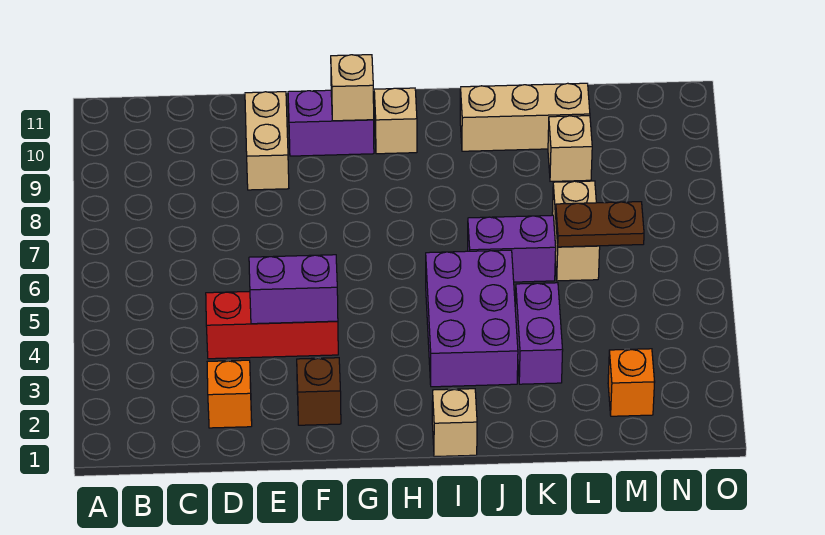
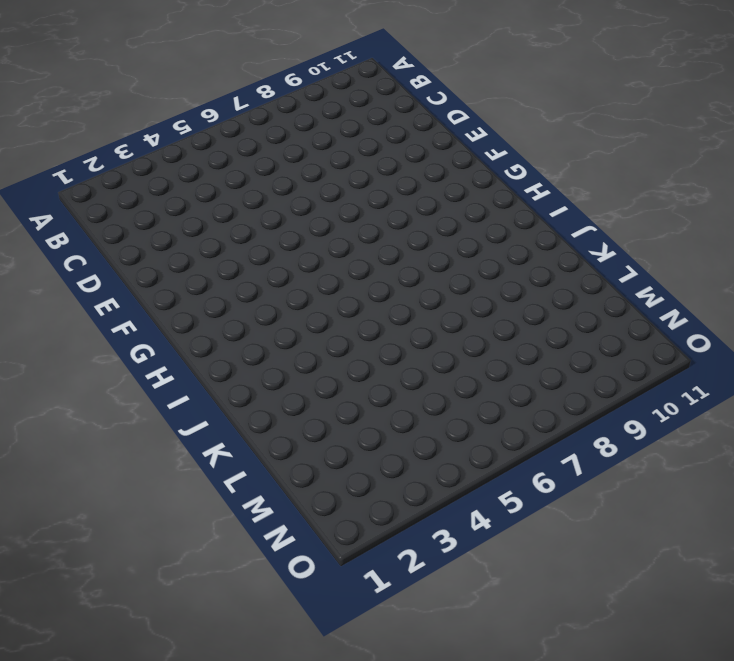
none -> orange brick D2 level 1
none -> red brick D4:F4 level 1
none -> tan brick E9:E10 level 1

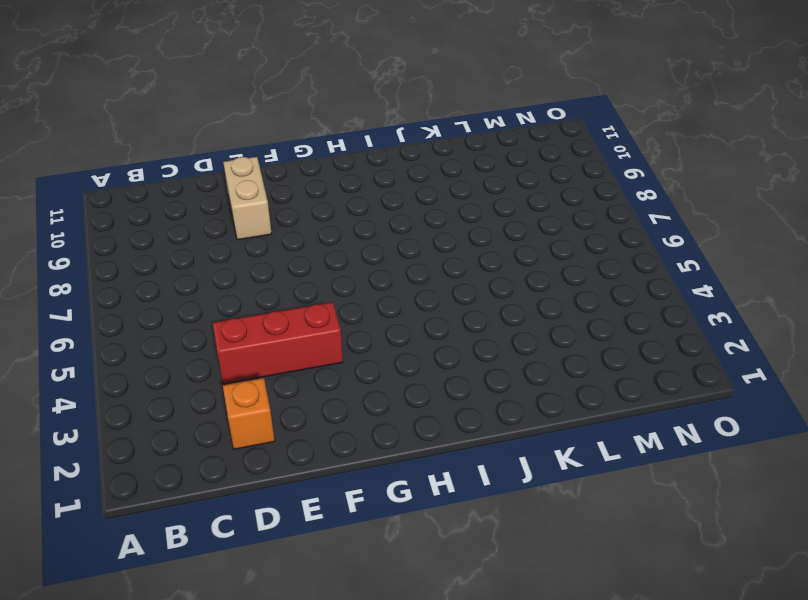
none -> brown brick F2 level 1
none -> purple brick F10:G10 level 1
none -> tan brick H10 level 1

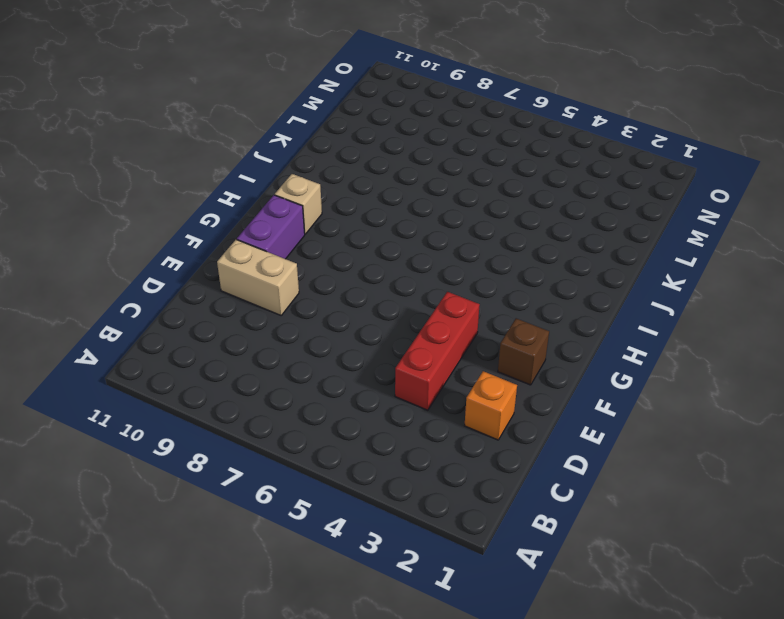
none -> tan brick I1 level 1
none -> purple brick I3:J5 level 1
none -> purple brick J6:K6 level 1

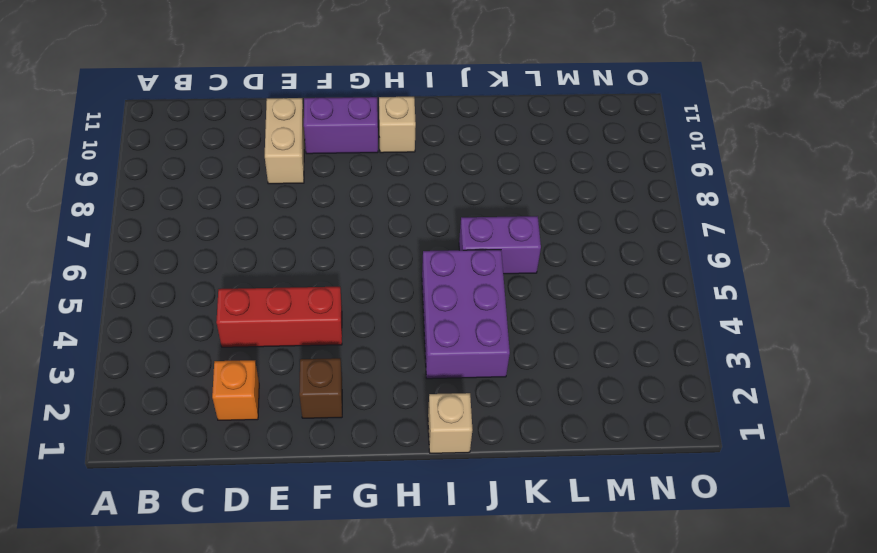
none -> tan brick J10:L10 level 1
none -> purple brick K3:K4 level 1
none -> tan brick L6:L7 level 1

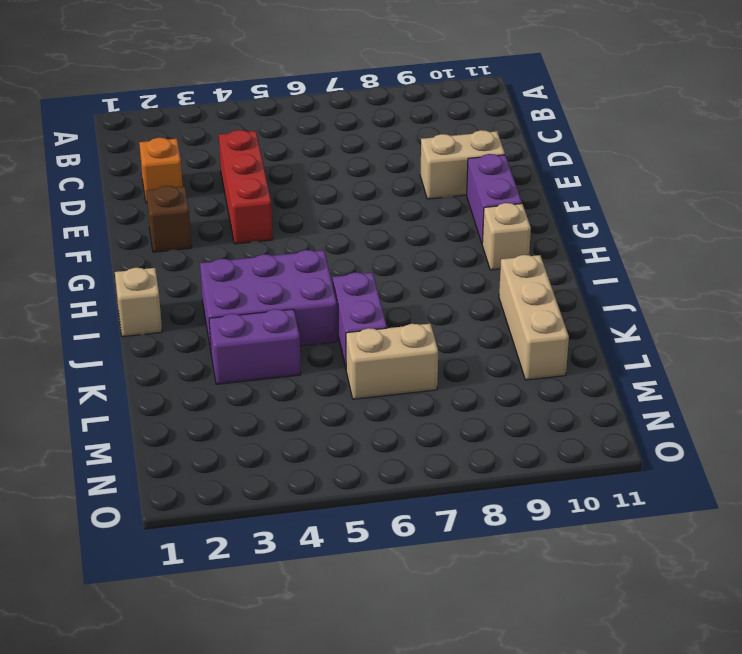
none -> tan brick L9 level 1
none -> orange brick M2 level 1
none -> purple brick E4:F4 level 2

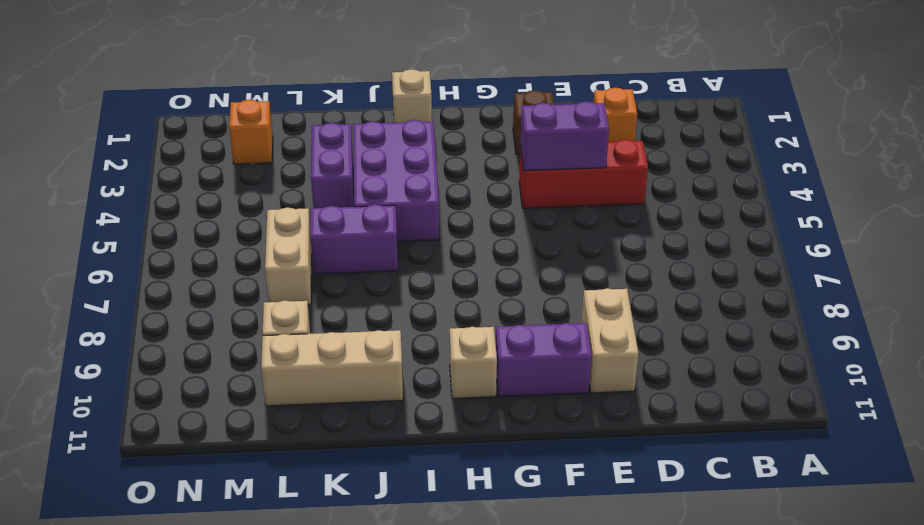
none -> tan brick G10 level 2
none -> brown plate L6:M6 level 2

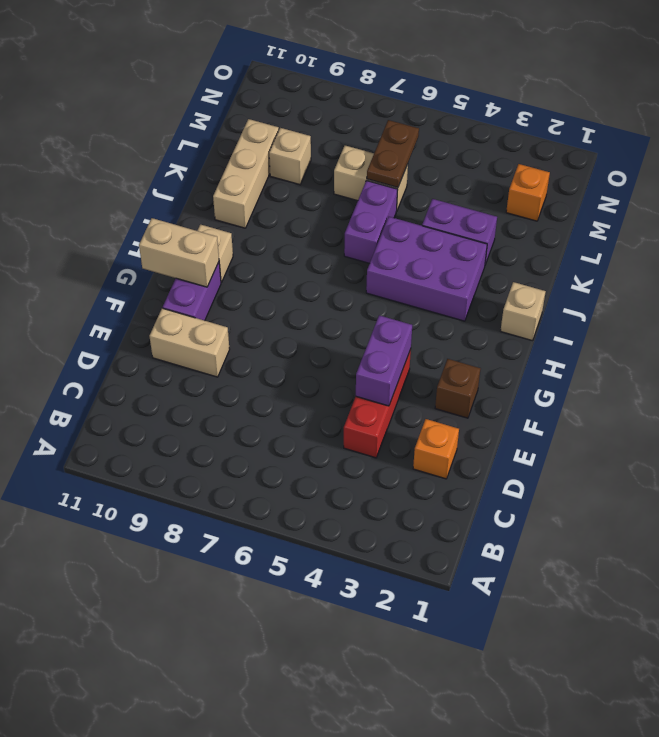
tan brick G10:G11 level 2 -> tan brick G10 level 2

